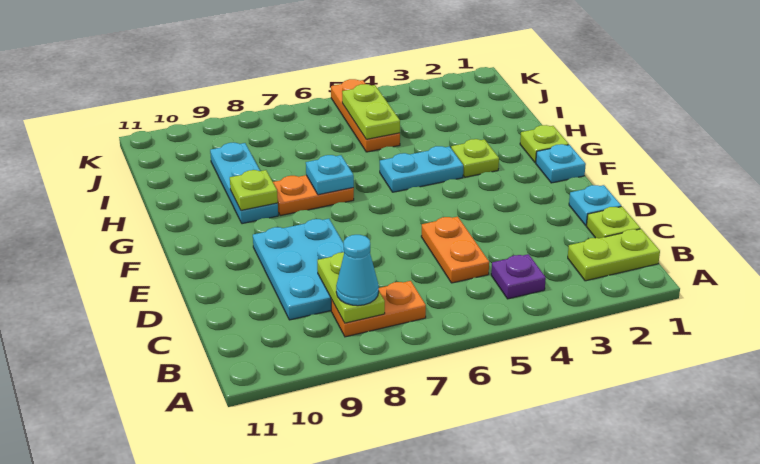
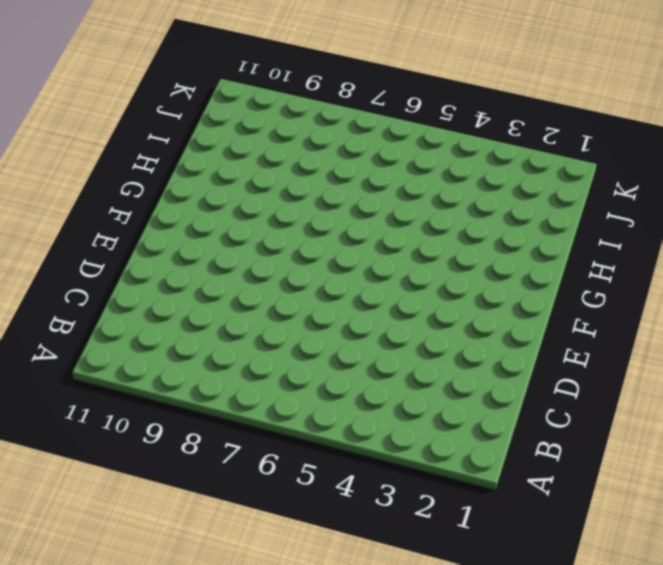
none -> lime plate B1:B2 level 1
none -> purple plate B4 level 1
none -> orange plate B7:B8 level 1

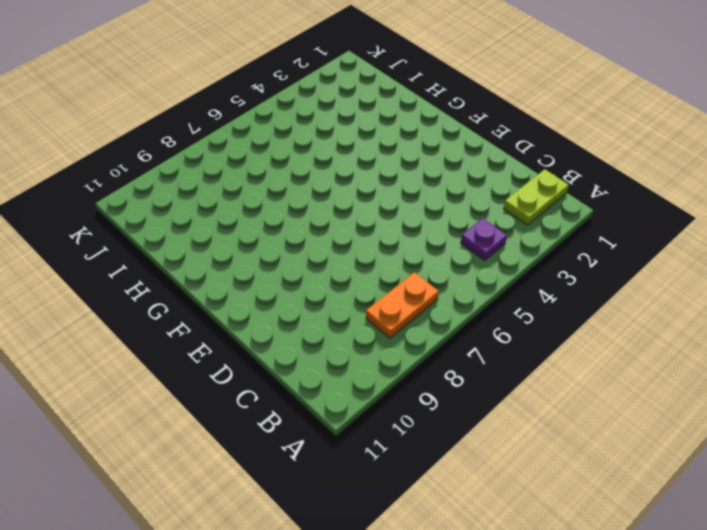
none -> lime plate C1 level 1
none -> orange plate C5:D5 level 1
none -> cyan plate C8:E9 level 1

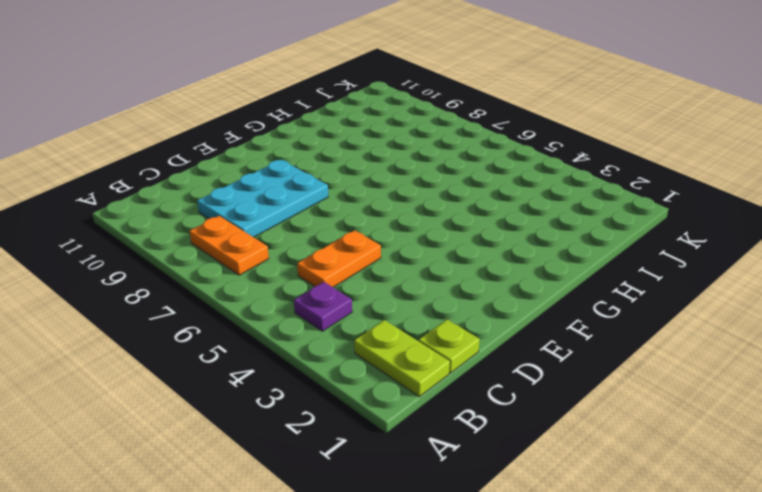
none -> cyan plate D1 level 1
none -> cyan plate F1 level 1
none -> lime plate G1 level 1

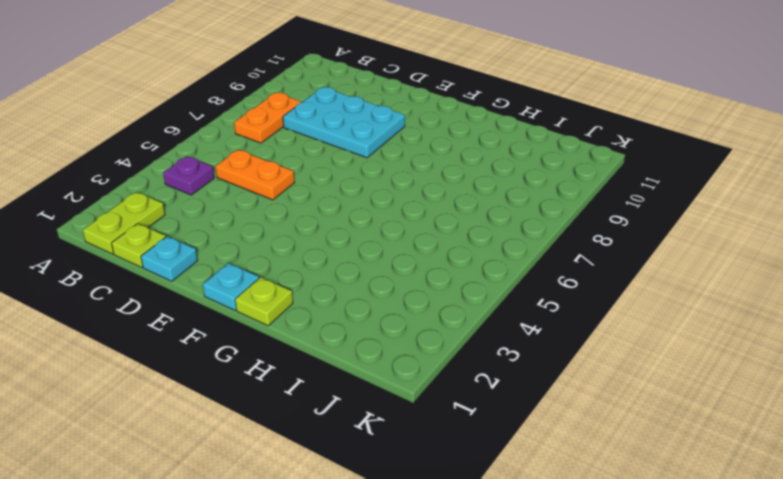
none -> lime plate G3 level 1
none -> cyan plate G4:G5 level 1
none -> orange plate G7:G8 level 1

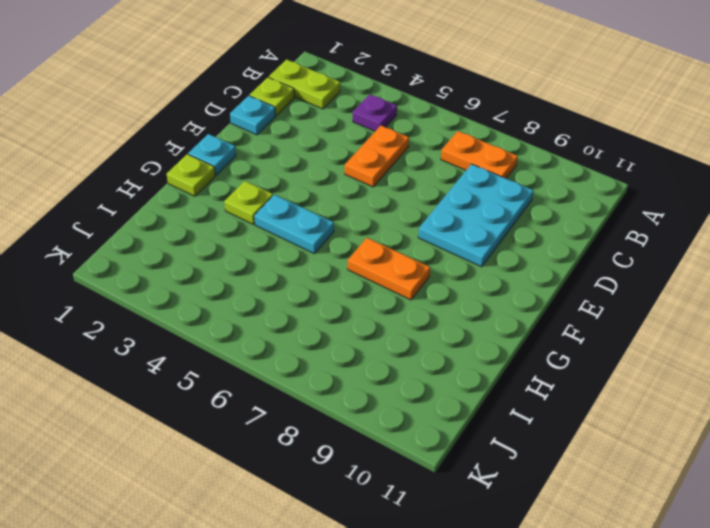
none -> cyan plate G9:I9 level 1
none -> orange plate I5:K5 level 1
none -> lime plate B8:C8 level 2

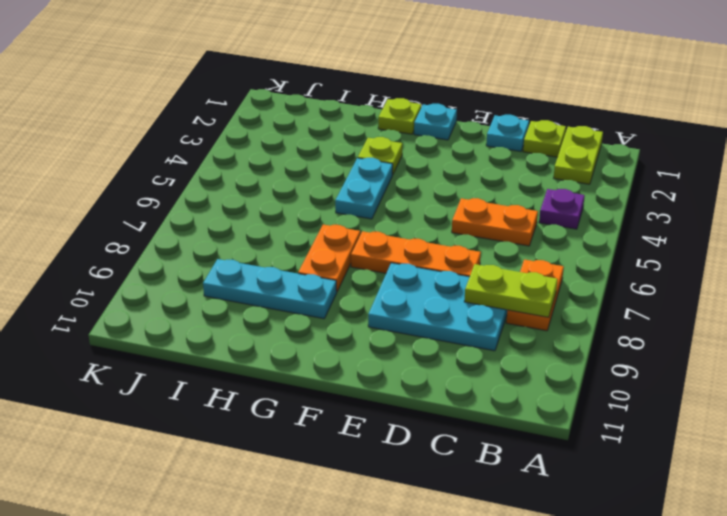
orange plate D7:F7 level 1 -> orange plate I5:K5 level 1
none -> cyan plate G7 level 2
none -> lime plate G9 level 2
none -> lime plate I5:J5 level 2

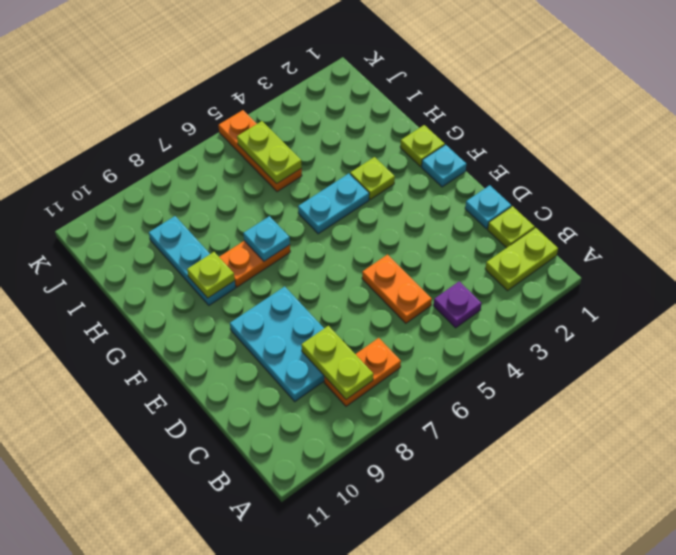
none -> cyan cone B8 level 3

